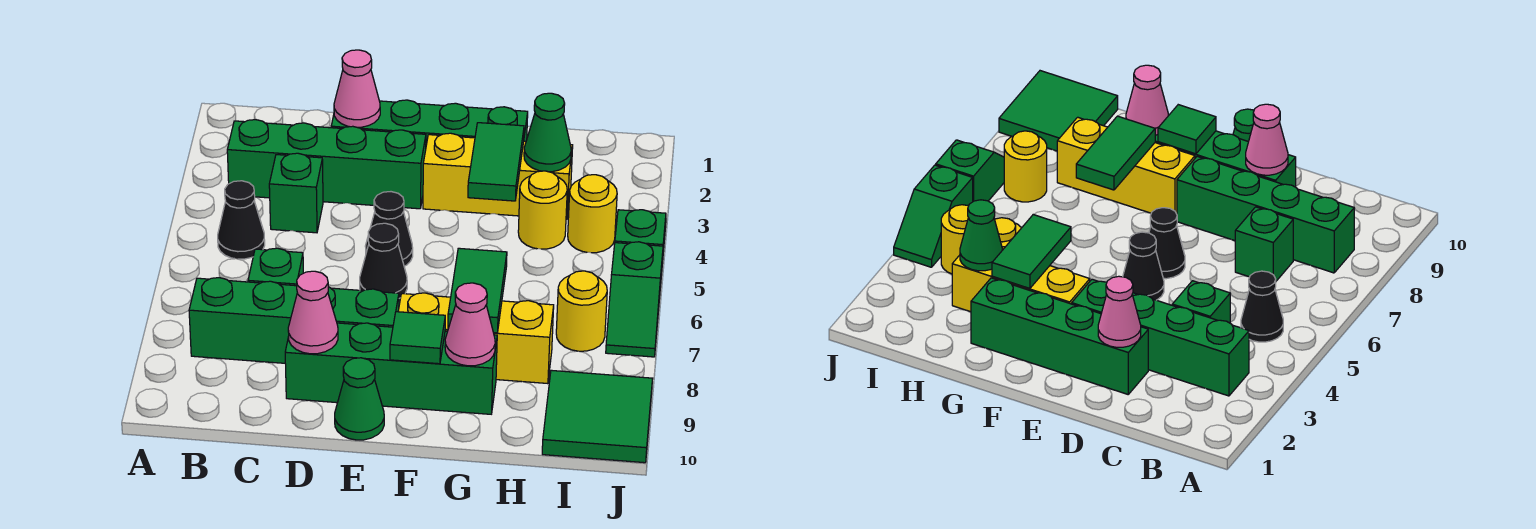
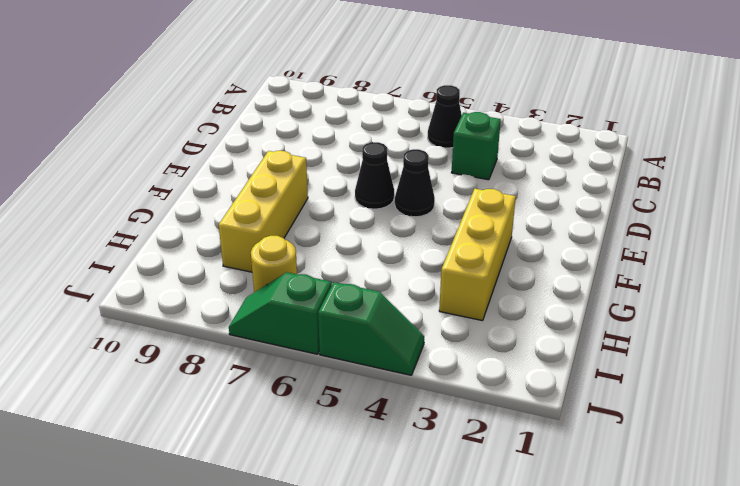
none -> green brick B3:E3 level 1
none -> green brick B8:E8 level 1
none -> green brick C7 level 1

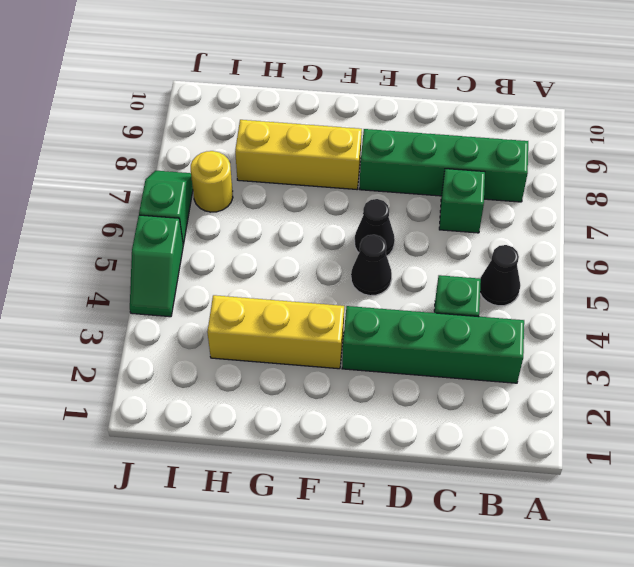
none -> green brick D2:G2 level 1
none -> green brick D9:G9 level 1
none -> green cone E10 level 1

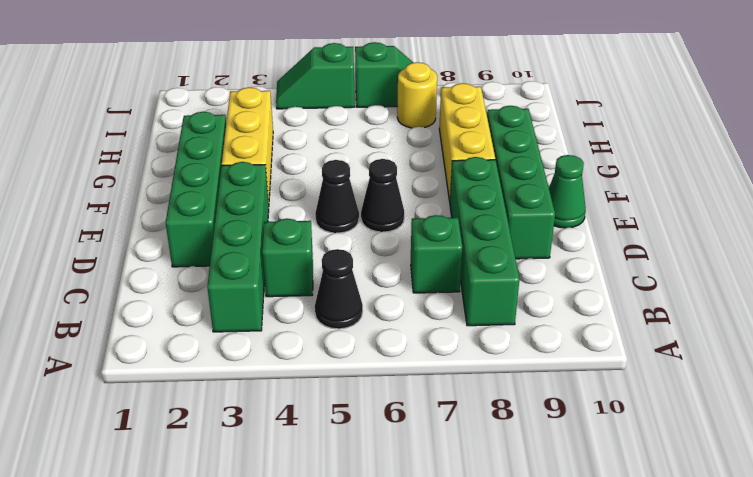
none -> yellow round brick H4 level 1
none -> yellow round brick I4 level 1
none -> green tile I9:J10 level 1

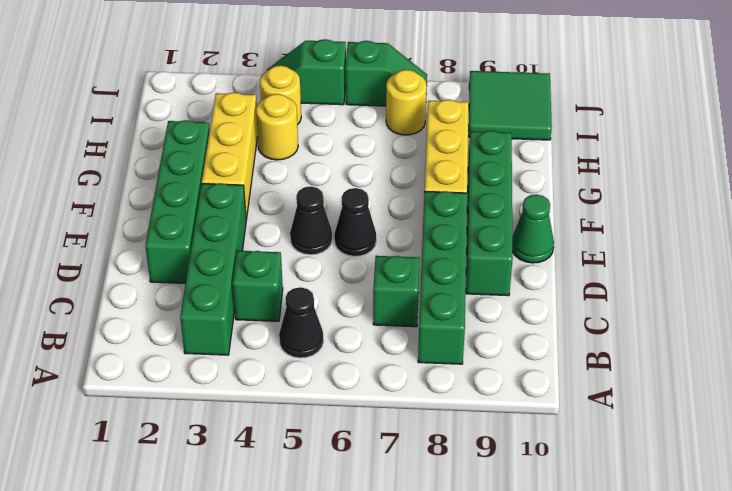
none -> pink cone D2 level 2
none -> pink cone D9 level 2
none -> green tile F9 level 2

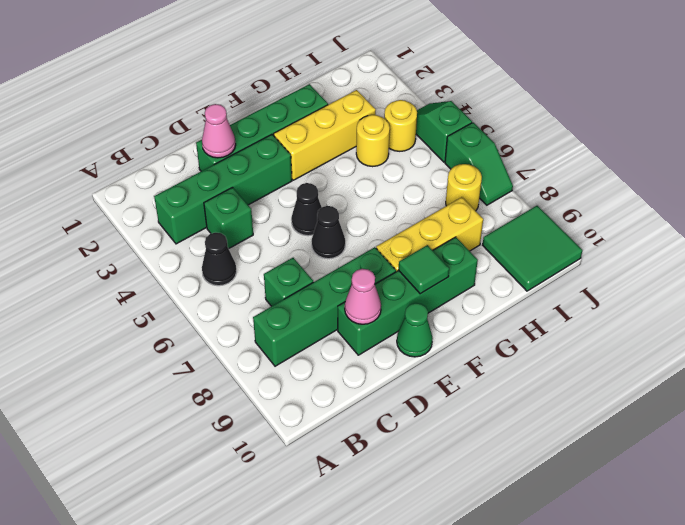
none -> green tile G3:G4 level 2
none -> green tile G7:G8 level 2
none -> pink cone G9 level 2

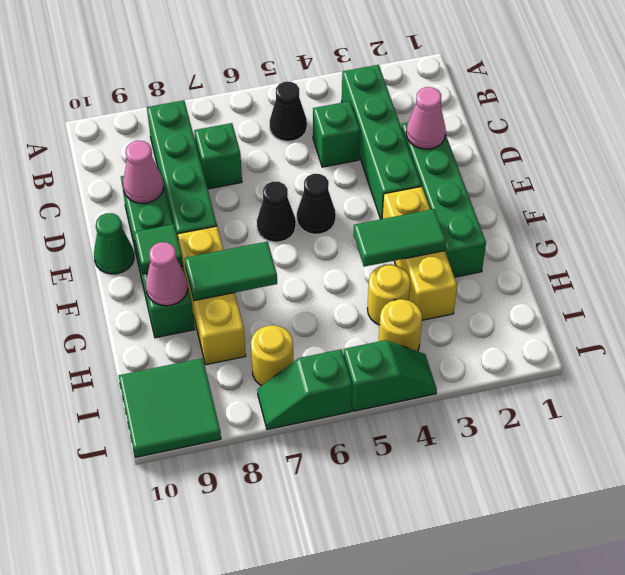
none -> green cone H3 level 2

